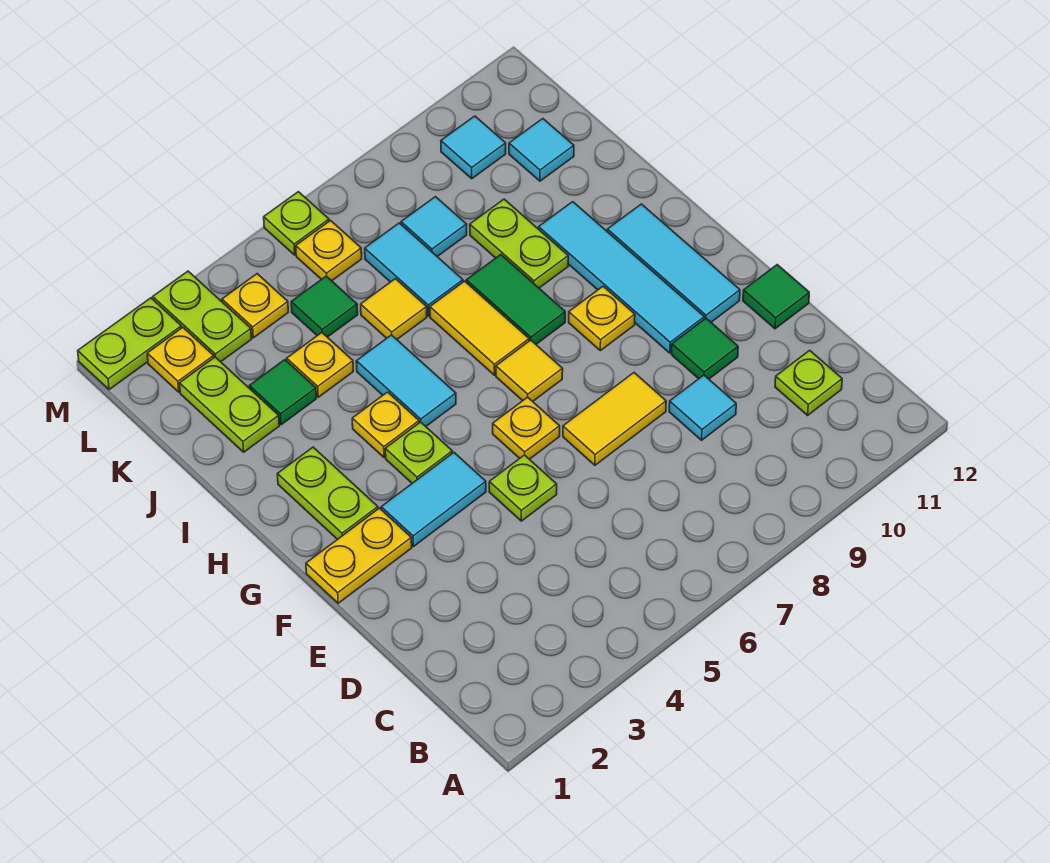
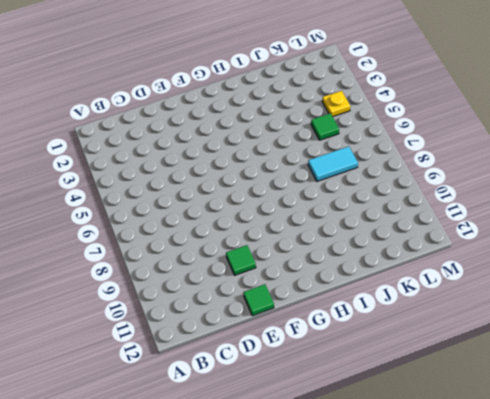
none -> lime plate C11 level 1
none -> cyan tile D9 level 1
none -> lime plate E5 level 1
none -> yellow tile E7:E8 level 1

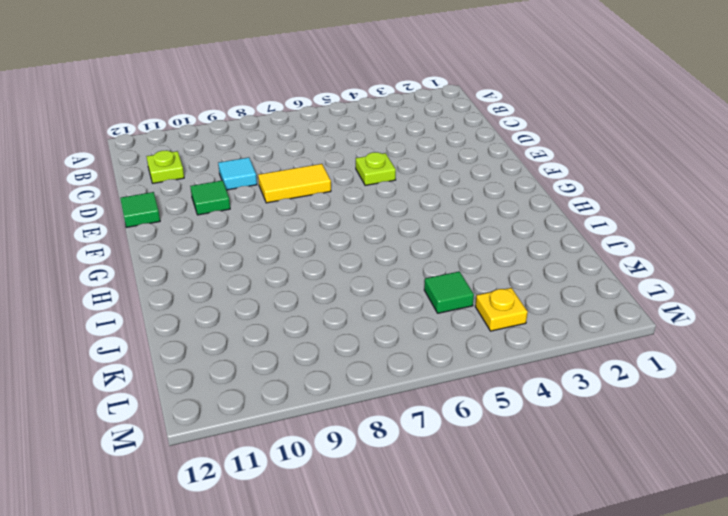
none -> yellow plate F1:F2 level 1
none -> cyan tile F3:F4 level 1
none -> yellow plate F6 level 1
none -> cyan tile F10:I10 level 1

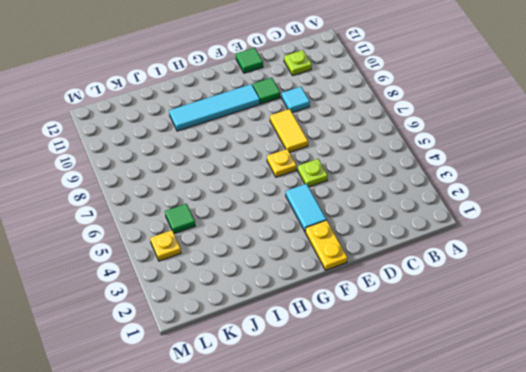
none -> cyan tile F11:H11 level 1
none -> lime plate G2:H2 level 1
none -> lime plate G4 level 1
none -> yellow tile G7 level 1

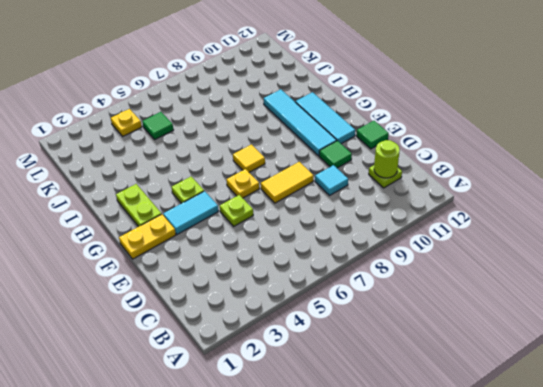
lime round brick C11 level 2 -> none
none -> yellow plate G9 level 1
none -> yellow plate H4 level 1
none -> cyan tile H5:I5 level 1
none -> yellow tile H7:I7 level 1

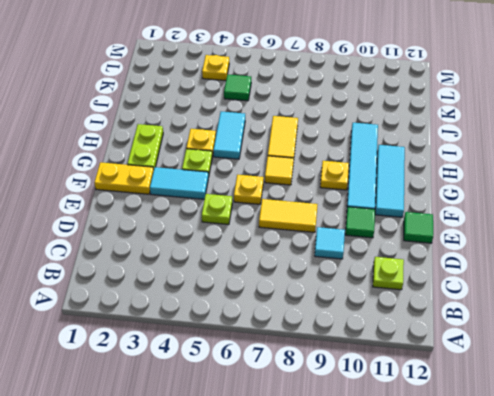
none -> green tile H8:I8 level 1
none -> lime plate I9:J9 level 1
none -> lime plate J2:K2 level 1
none -> green tile J3 level 1

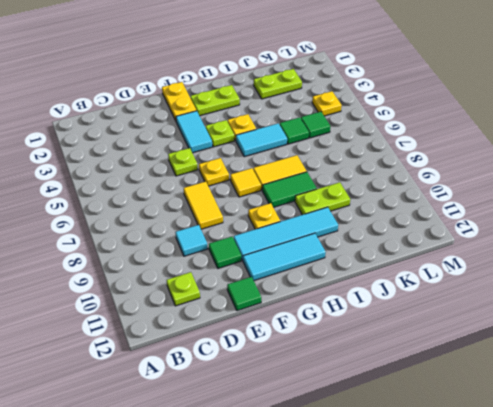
green tile J5 level 1 -> green tile J3 level 1
none -> yellow plate J4 level 1
none -> yellow tile J6 level 1
none -> cyan tile J7:K7 level 1
none -> cyan tile K8 level 1

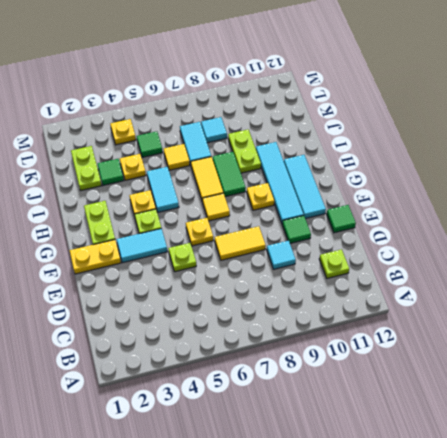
none -> cyan tile K11 level 1
none -> yellow plate L2 level 1
none -> lime plate L3:M3 level 1
none -> yellow plate L6 level 1

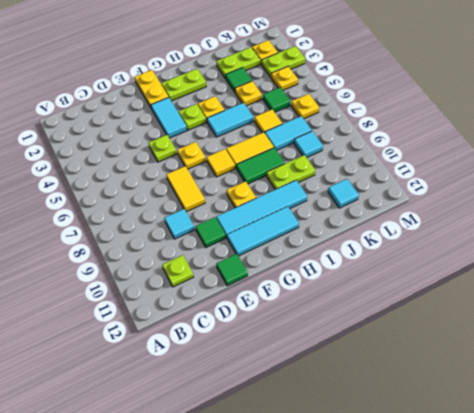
none -> cyan tile L10 level 1
none -> lime plate M1:M2 level 1
none -> lime plate M6 level 1

